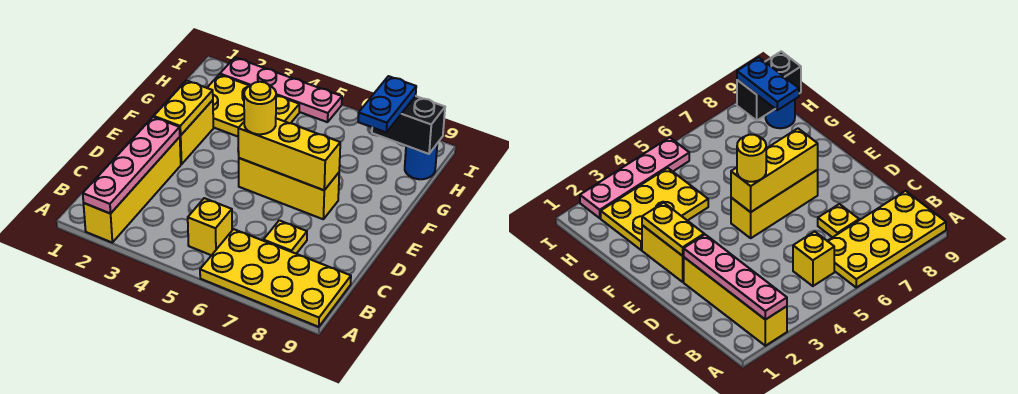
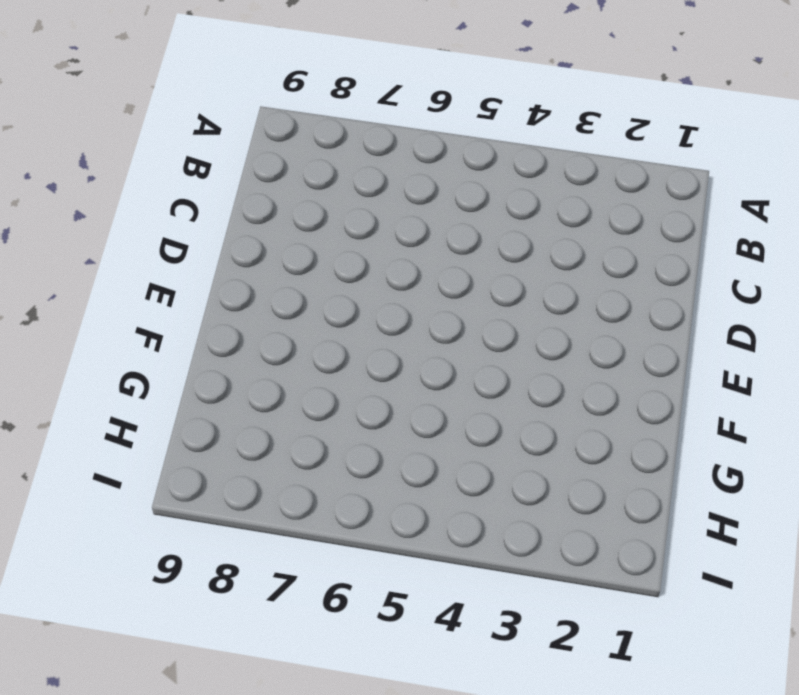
none -> yellow brick A2:D2 level 1
none -> yellow plate A6:B9 level 1
none -> yellow brick B5 level 1

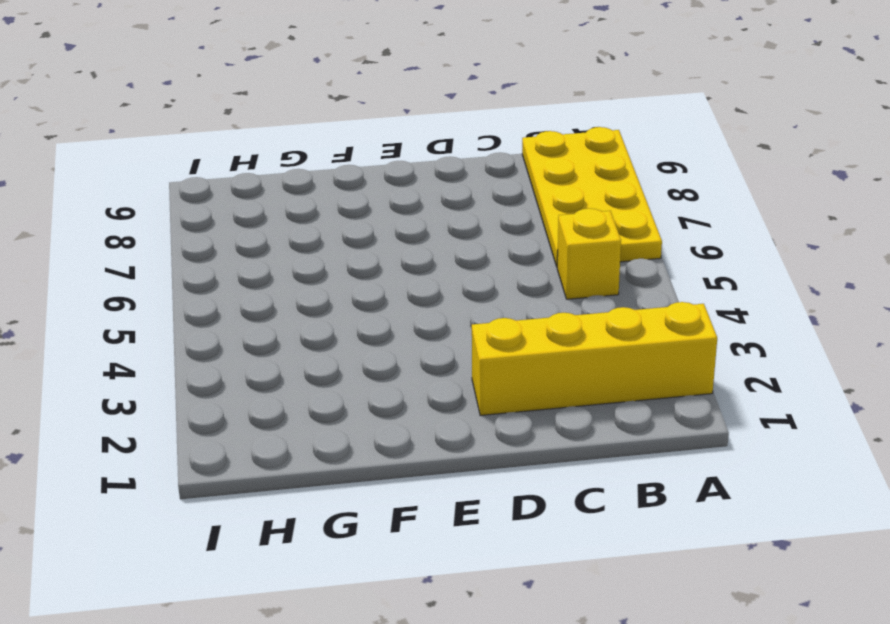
none -> yellow plate C7 level 1
none -> yellow brick E2:F2 level 1
none -> yellow brick E5:E7 level 1

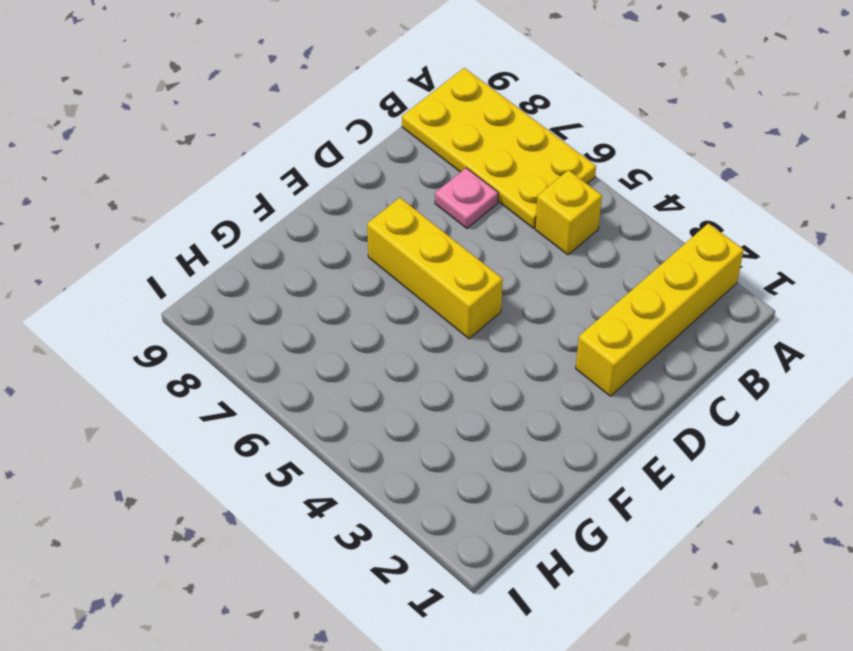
pink plate C7 level 1 -> yellow plate C7 level 1
none -> yellow brick E2:F2 level 1
none -> yellow plate G2:H4 level 1
none -> blue round brick H9 level 1

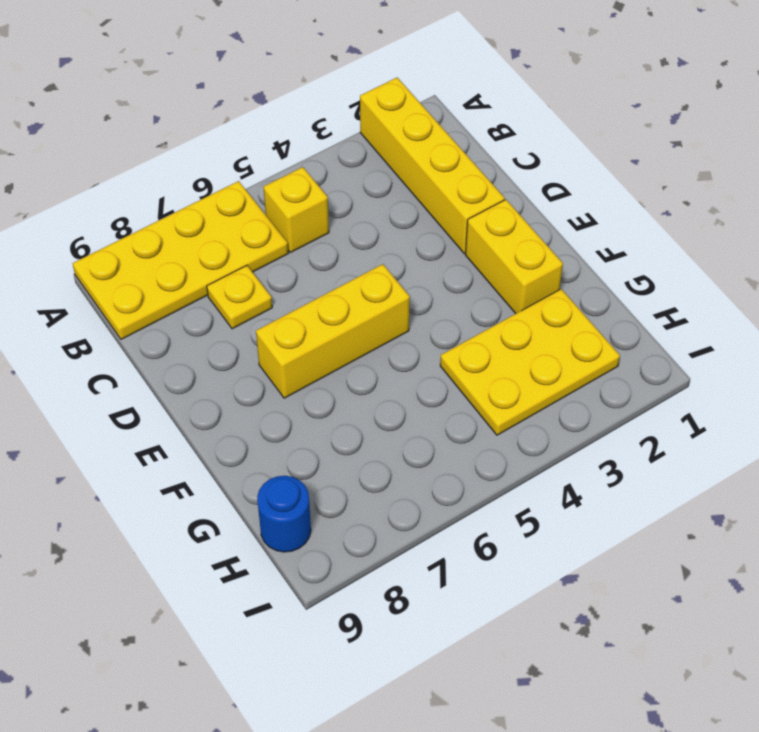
none -> pink plate I2:I5 level 1
none -> pink plate A2:D2 level 2
none -> yellow plate E2:F2 level 2

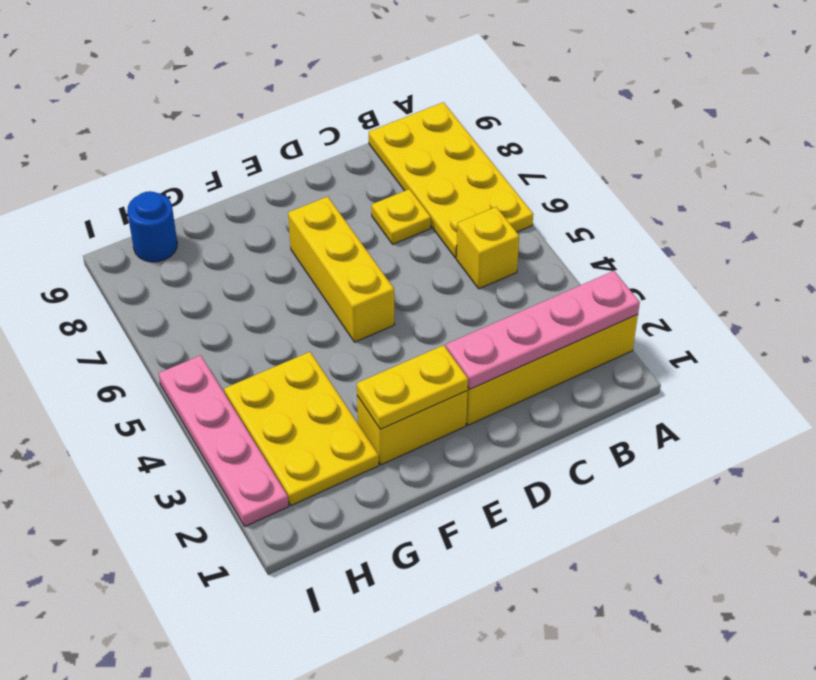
none -> yellow brick E5:E7 level 2
none -> black brick H8:H9 level 2
none -> yellow round brick E5 level 3

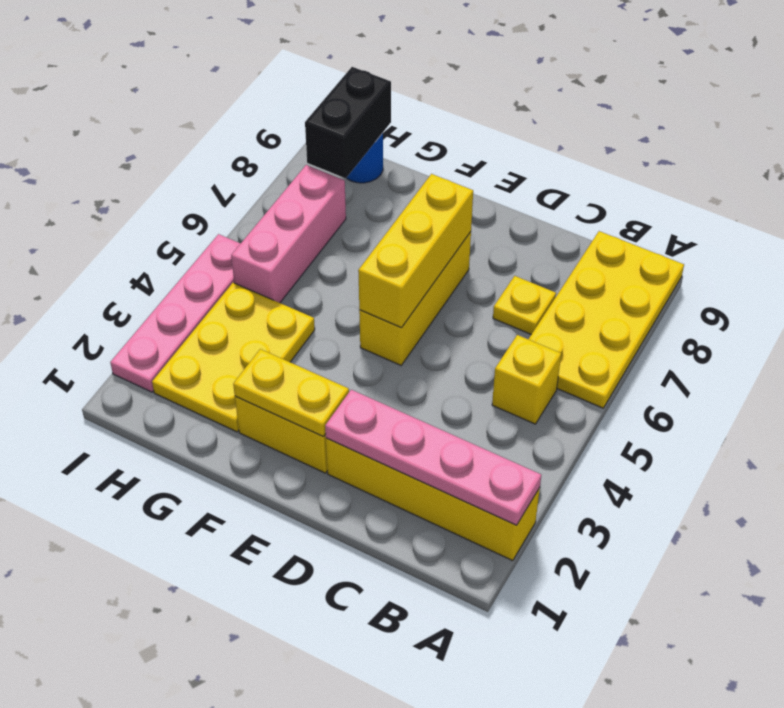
pink brick H5:H7 level 1 -> none
none -> yellow round brick E5 level 3
none -> blue plate G8:H8 level 3

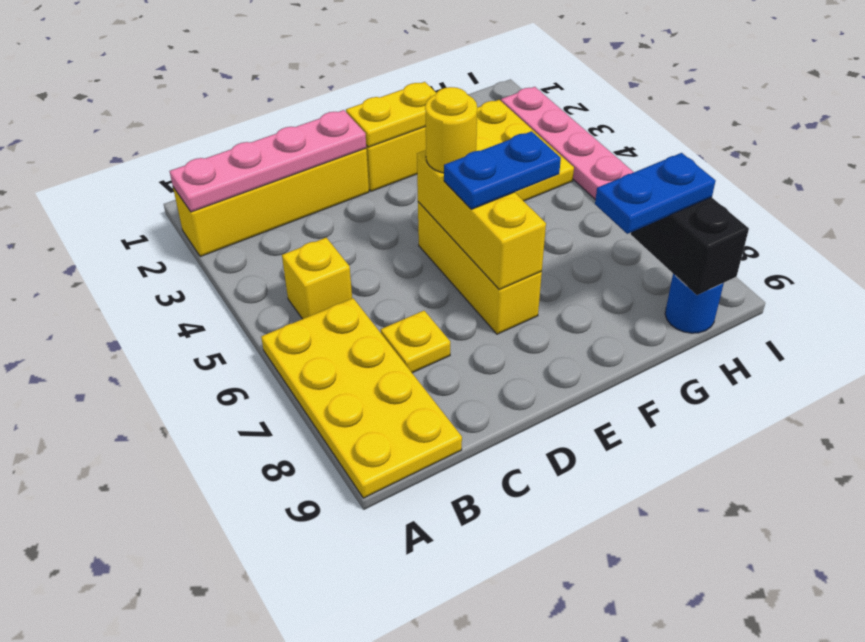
blue plate E6:F6 level 3 -> none

